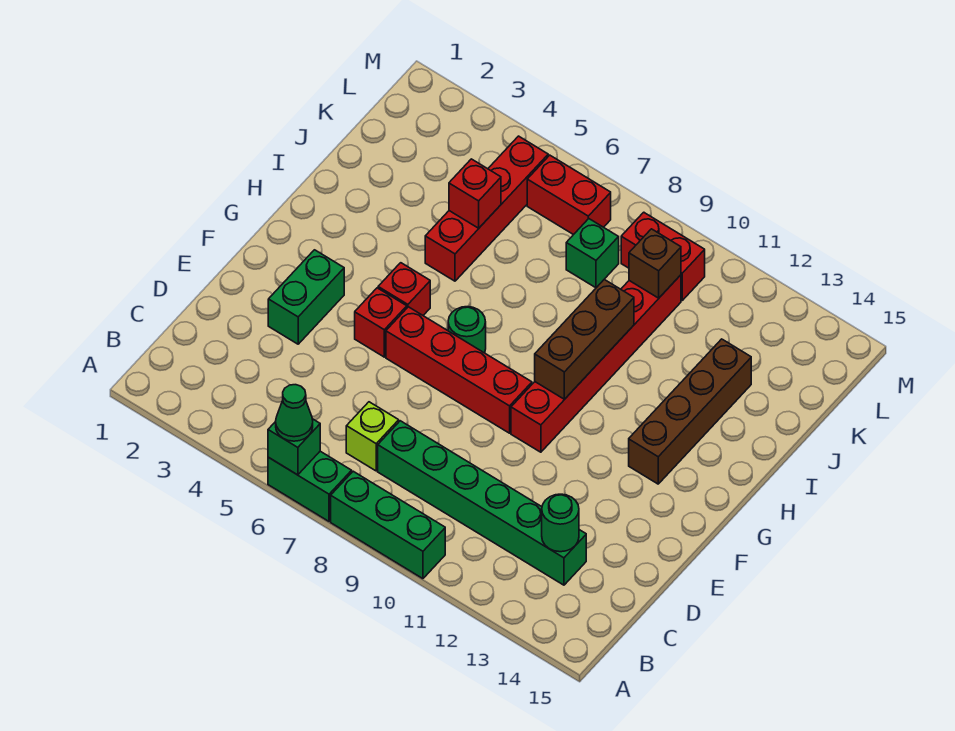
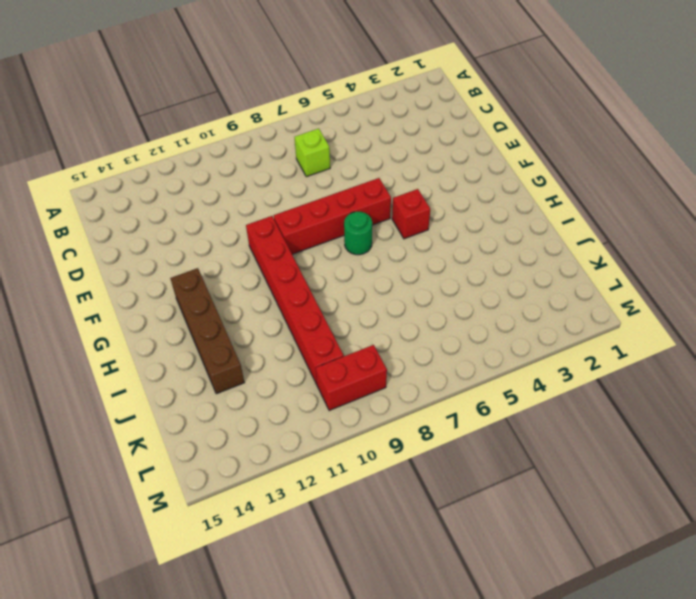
none -> green brick A6:A7 level 1
none -> green brick A8:A10 level 1
none -> green brick C8:C13 level 1

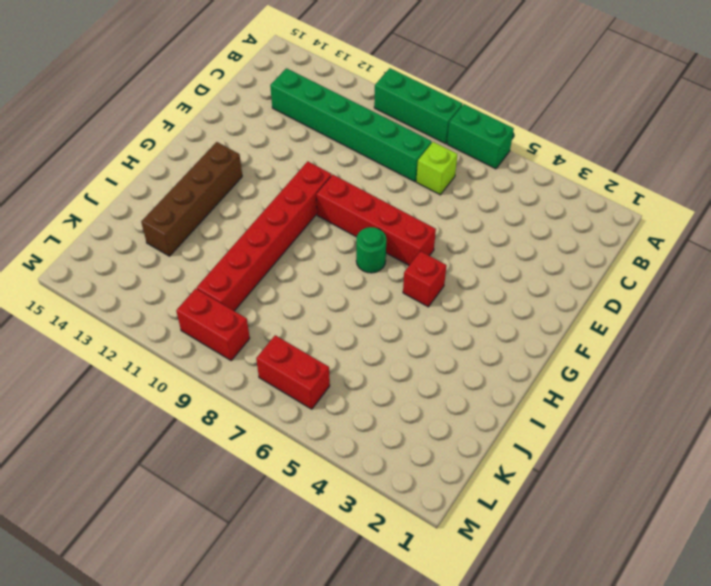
none -> green brick E3:F3 level 1
none -> red brick F5 level 1
none -> red brick I5:L5 level 1

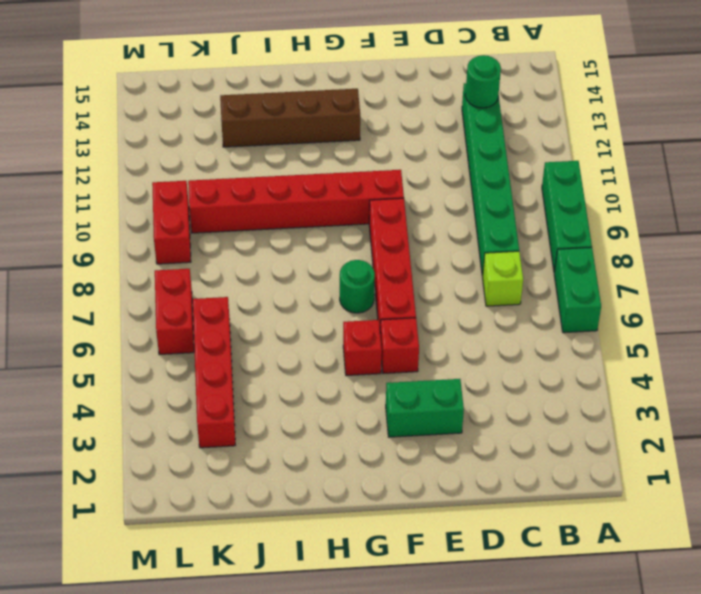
red brick K3:K6 level 1 -> red brick I5:L5 level 1
none -> green brick K8 level 1
none -> green brick A6 level 2
none -> brown brick G10:I10 level 2

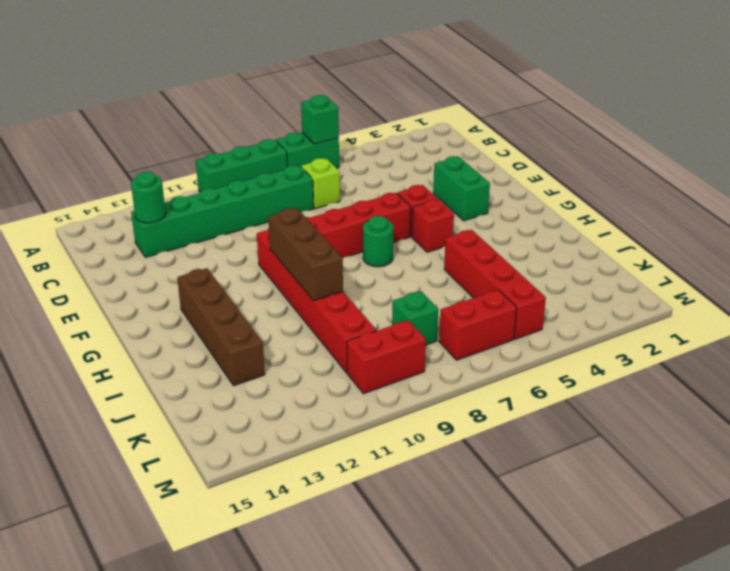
none -> red brick J5 level 2
none -> brown brick K10 level 2
none -> green cone A6 level 3

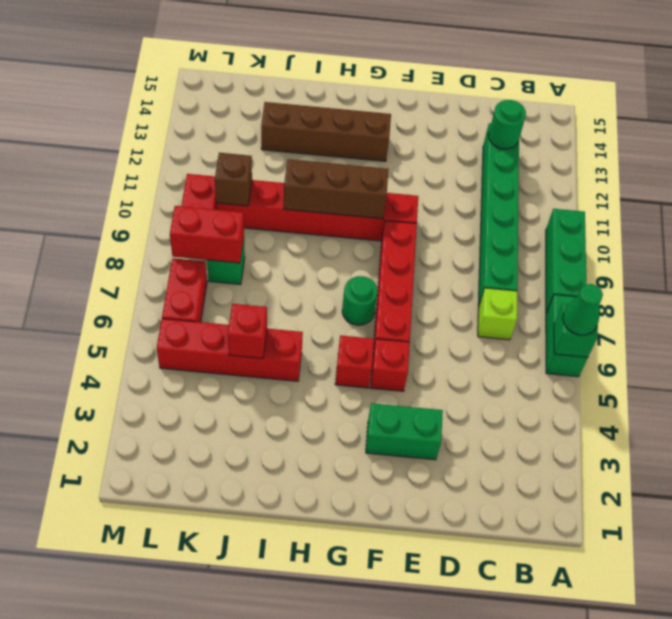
red brick K8:L8 level 2 -> none

